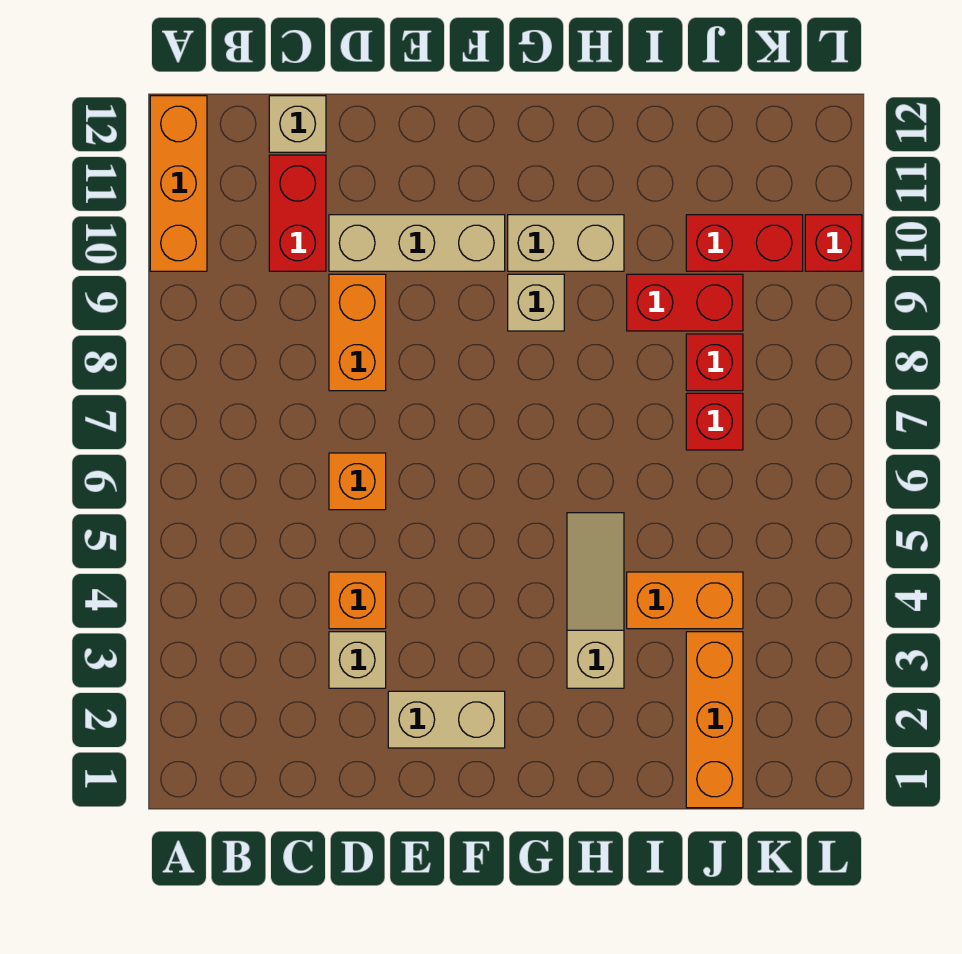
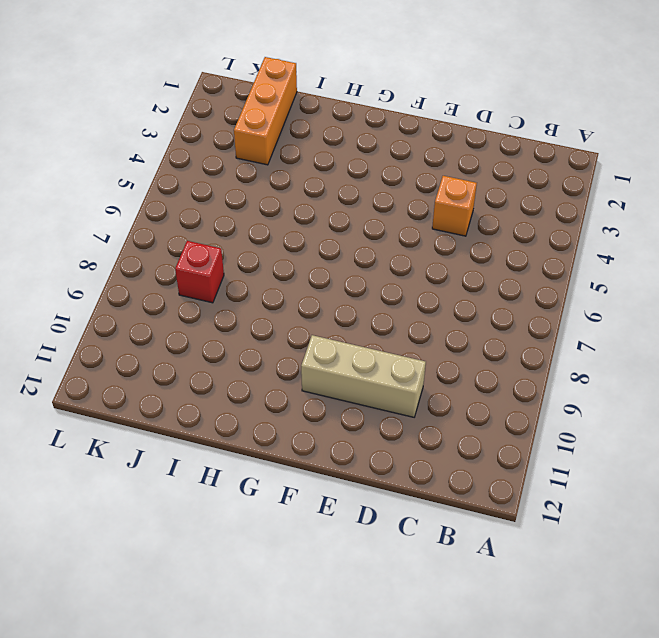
none -> orange brick A10:A12 level 1
none -> red brick C10:C11 level 1
none -> tan brick C12 level 1

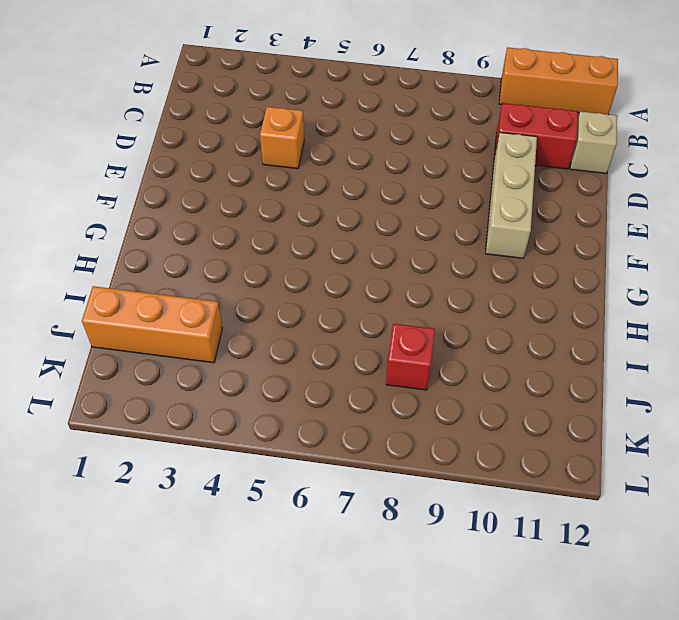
none -> tan brick D3 level 1
none -> orange brick D6 level 1
none -> orange brick D8:D9 level 1

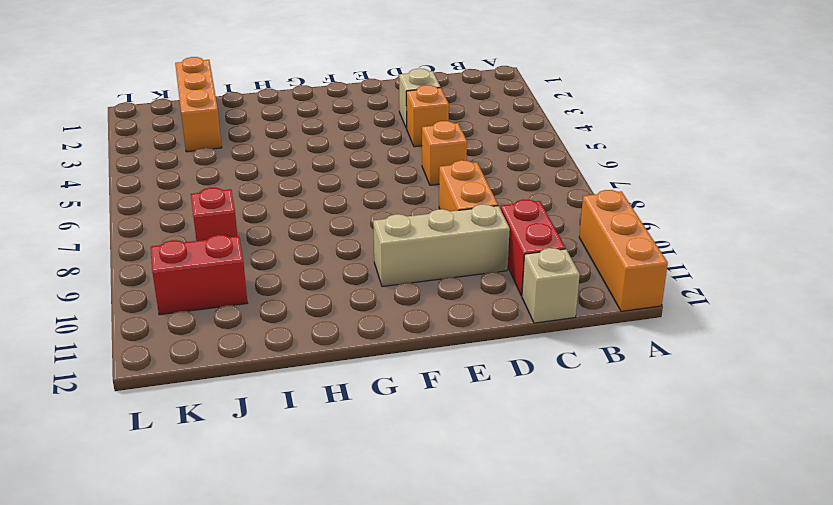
none -> tan brick E2:F2 level 1
none -> tan brick G9 level 1
none -> tan brick G10:H10 level 1

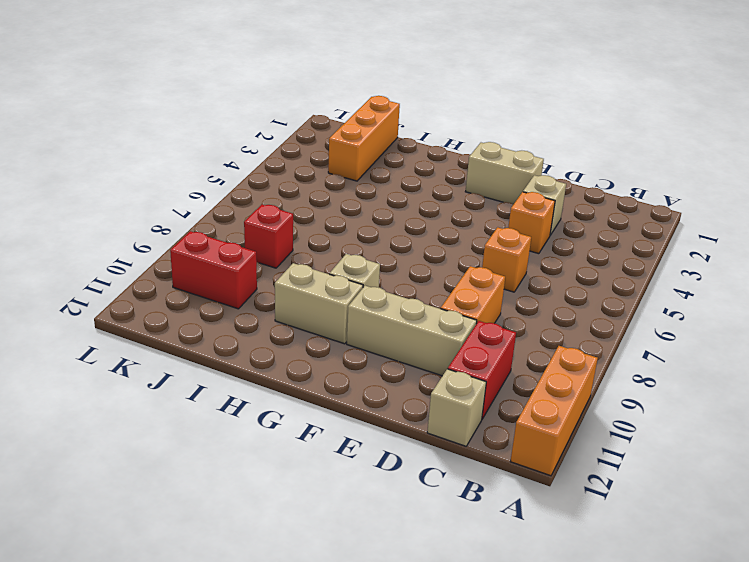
none -> tan slope H3:H5 level 1 top 3
none -> orange brick I4:J4 level 1
none -> red brick I9:J9 level 1

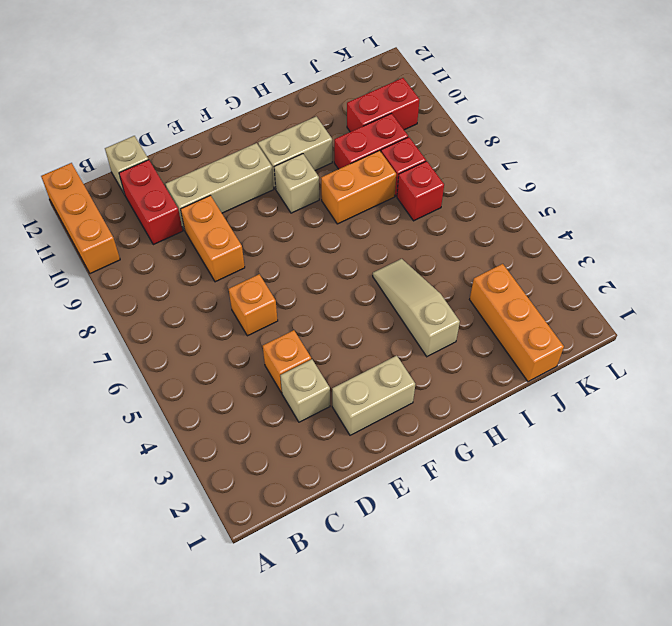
orange brick H8:I8 level 1 -> orange brick I4:J4 level 1
none -> red brick L10 level 1

